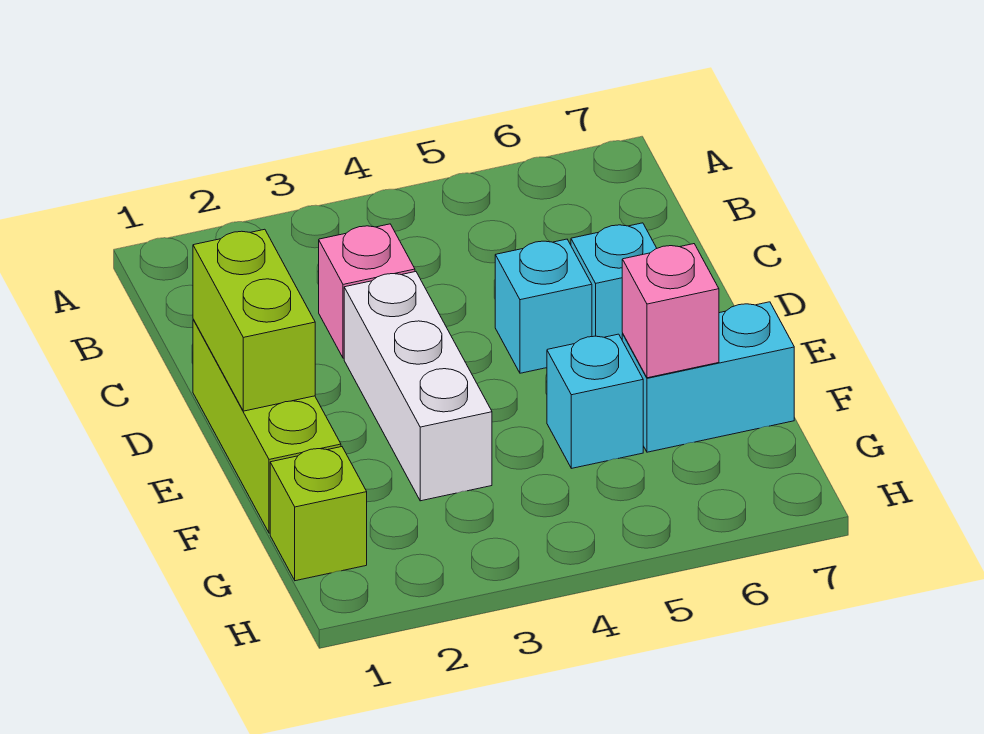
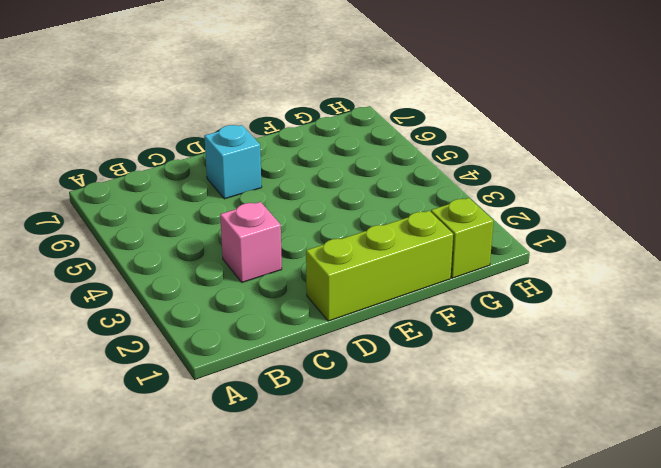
none -> white brick D3:F3 level 1
none -> cyan brick D5 level 1

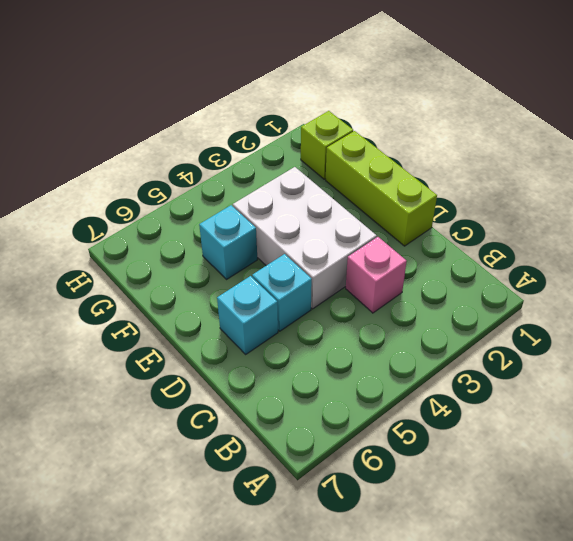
white brick D3:F4 level 1 -> white brick D3:F3 level 1
none -> cyan brick F6:F7 level 1
none -> lime brick D1:E1 level 2

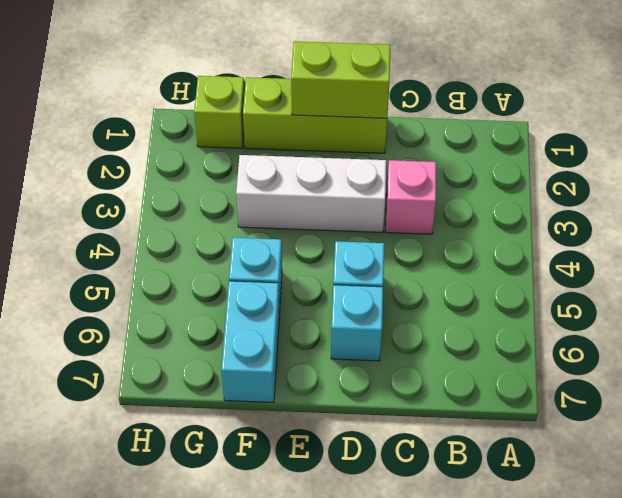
none -> pink brick F6 level 2

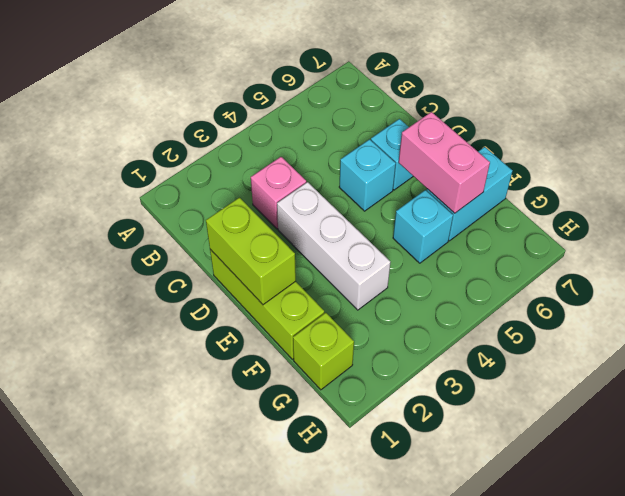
pink brick E6:F6 level 2 -> pink brick F6 level 2

